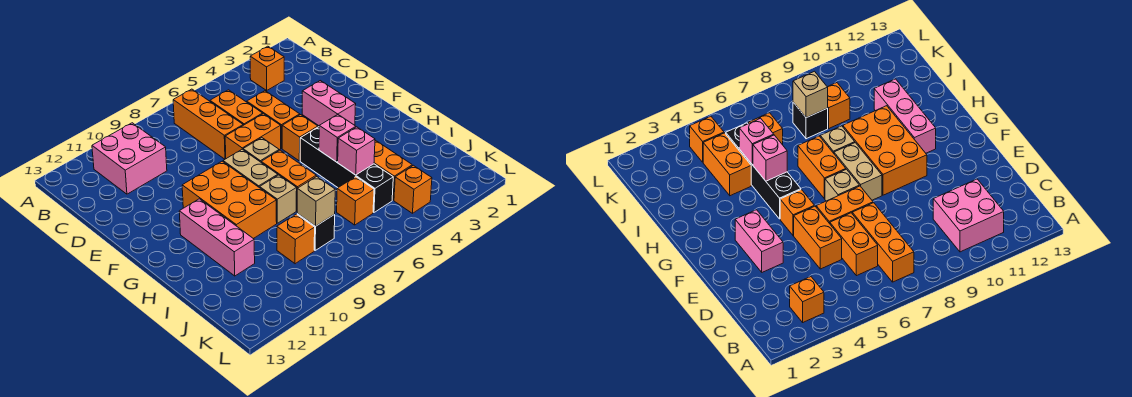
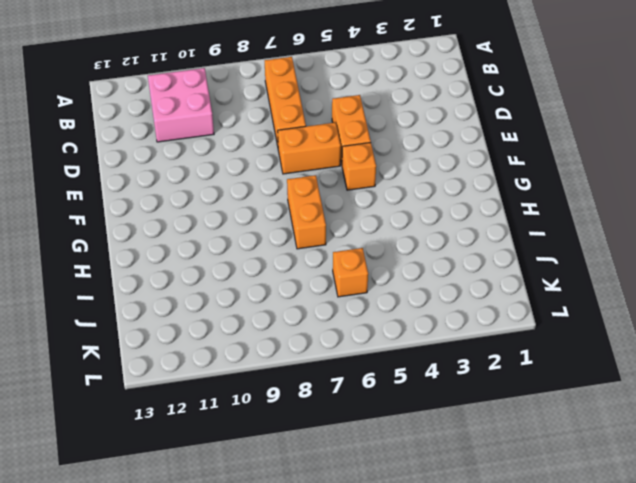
none -> orange brick B3 level 1
none -> orange brick C6:D6 level 1
none -> pink brick E3:F3 level 1

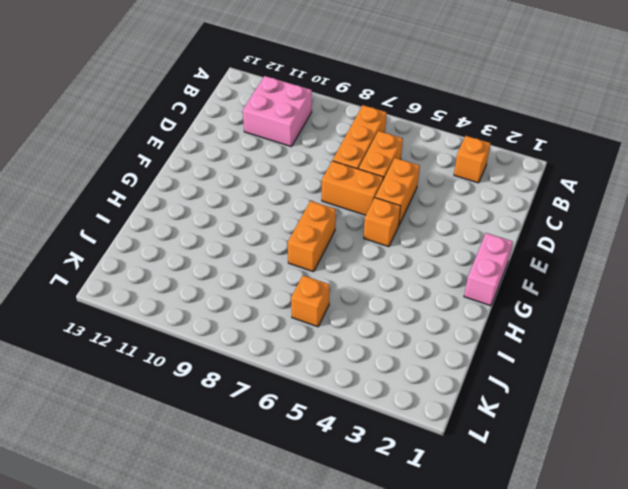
pink brick F1:G1 level 1 -> pink brick E3:F3 level 1
none -> tan brick F7 level 1
none -> tan brick F8:G8 level 1
none -> orange brick F9:H10 level 1

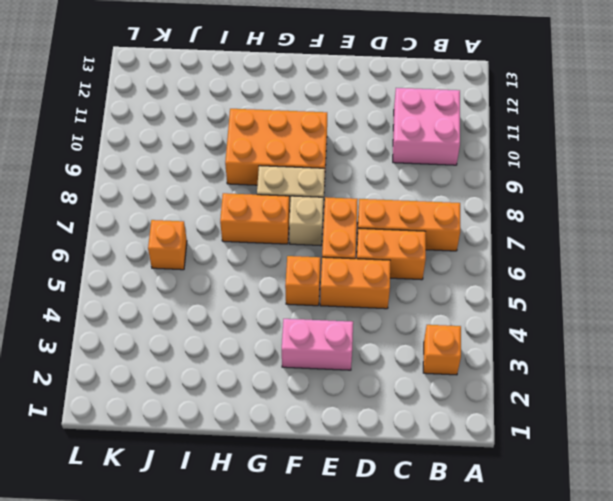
none -> black brick G5:J5 level 1
none -> pink brick G11:I11 level 1
none -> tan brick H8 level 1

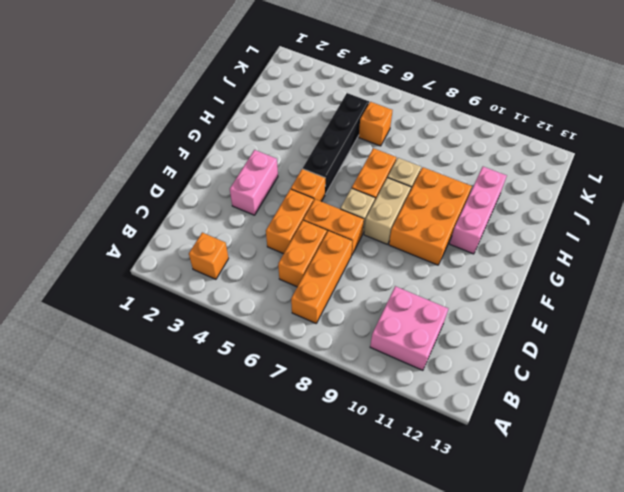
none -> orange brick I4:J4 level 1
none -> black brick J8 level 1
none -> orange brick J9 level 1

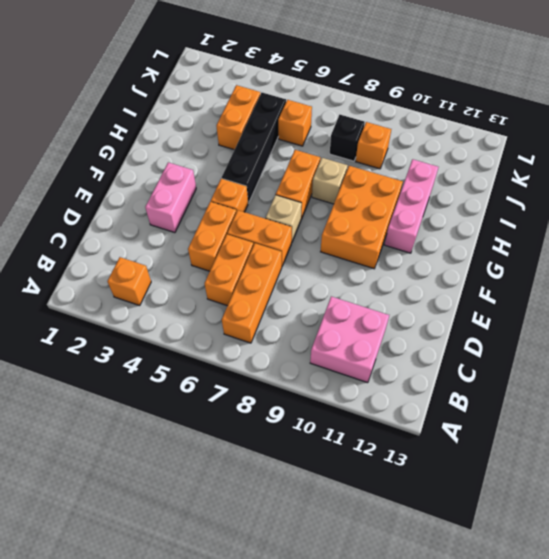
none -> tan brick F8:G8 level 1
none -> orange brick K4 level 1
none -> pink brick H5 level 2

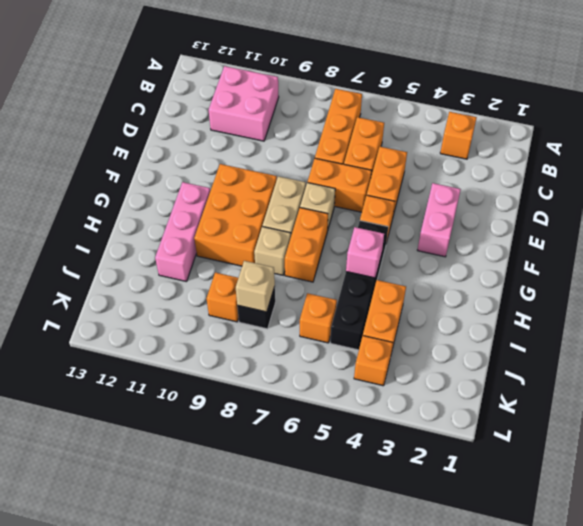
none -> pink brick I5 level 2

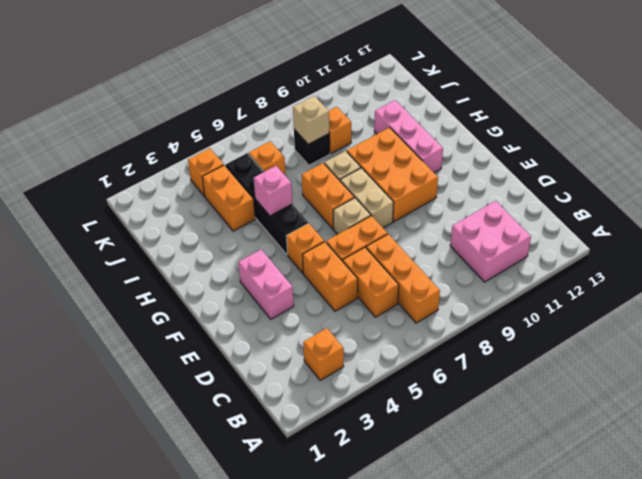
none -> pink brick I5 level 2

